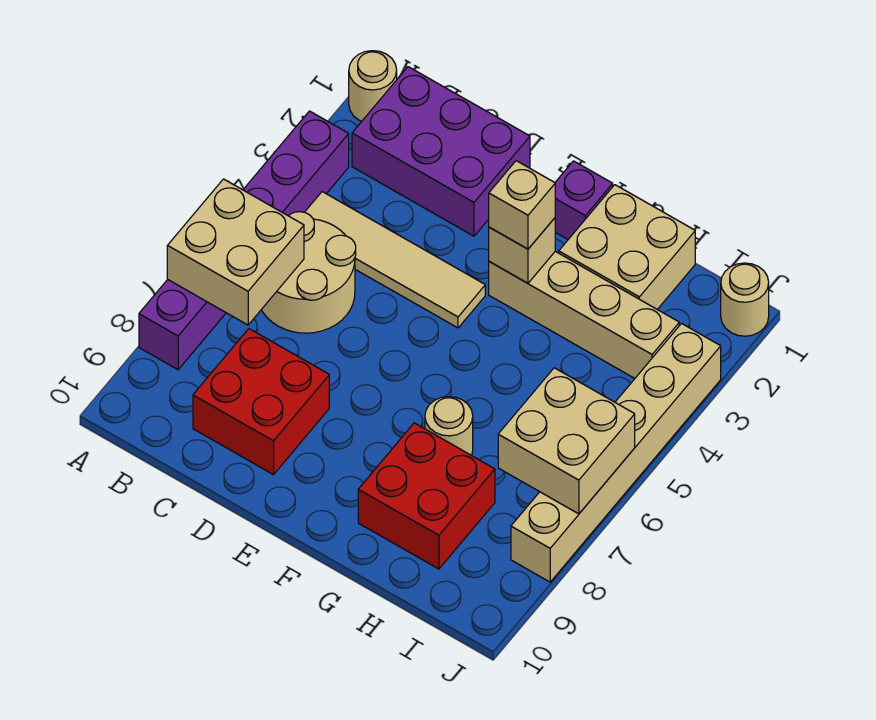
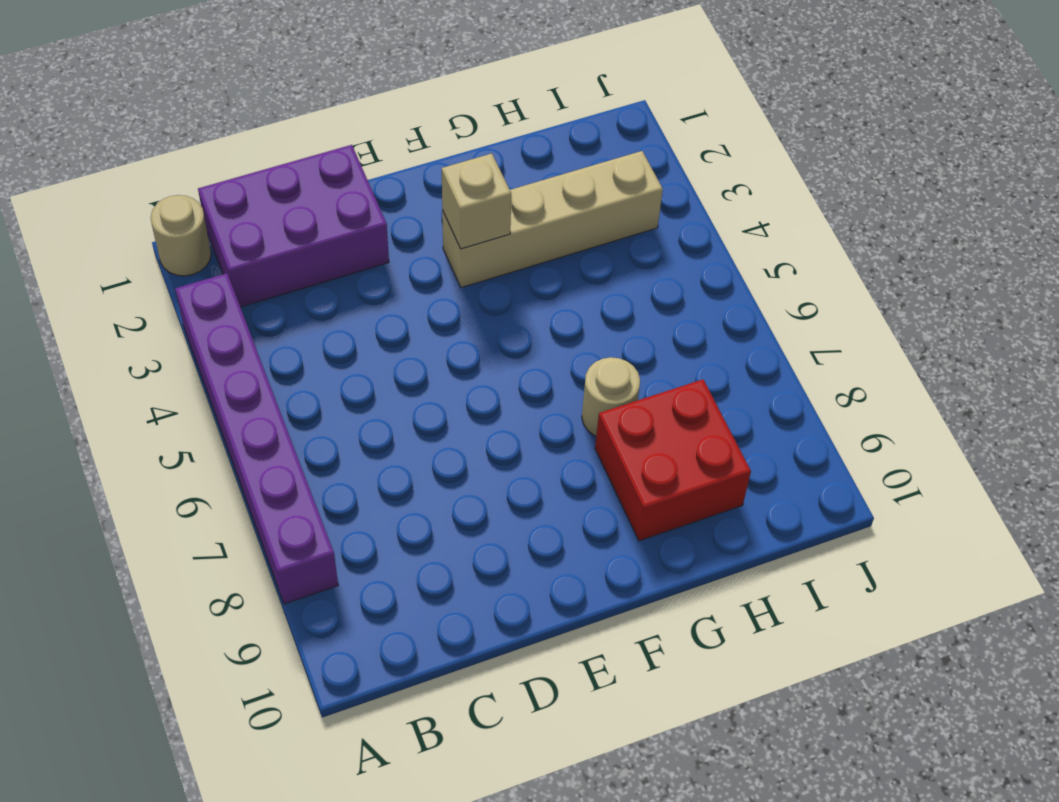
none -> tan tile B4:E4 level 1
none -> tan round brick B5:C6 level 1
none -> red brick C8:D9 level 1

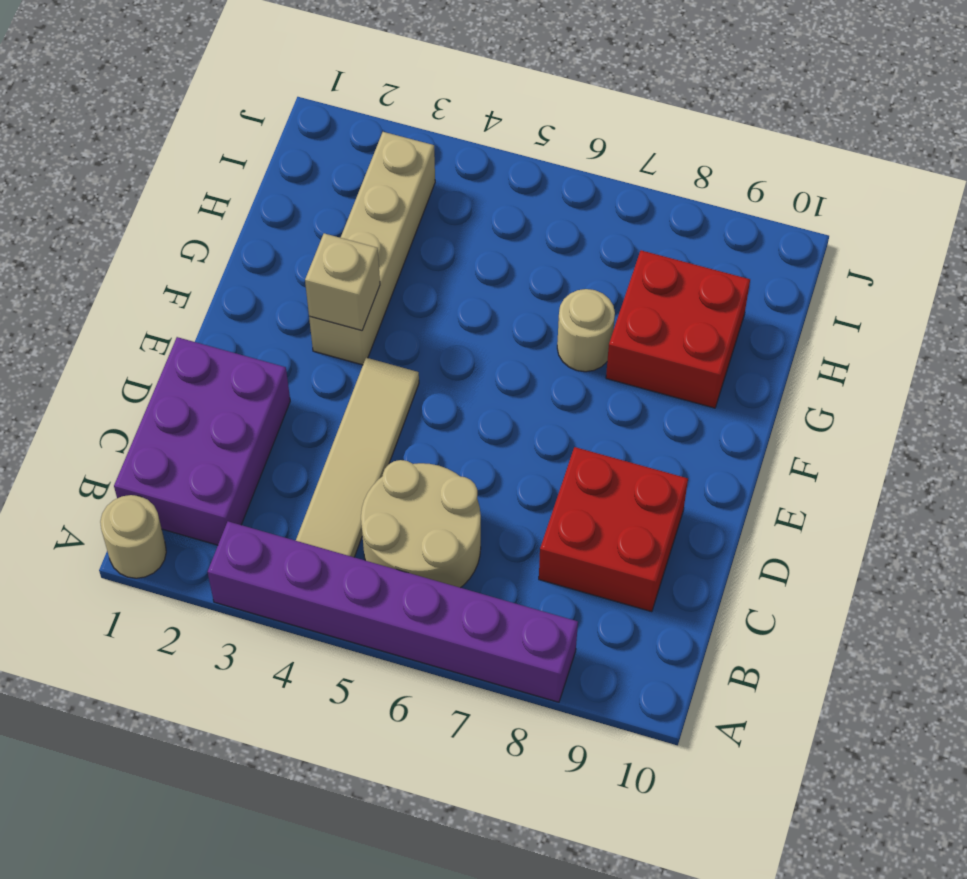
none -> purple brick F1 level 1
none -> tan brick G1:H2 level 1
none -> tan round brick J1 level 1

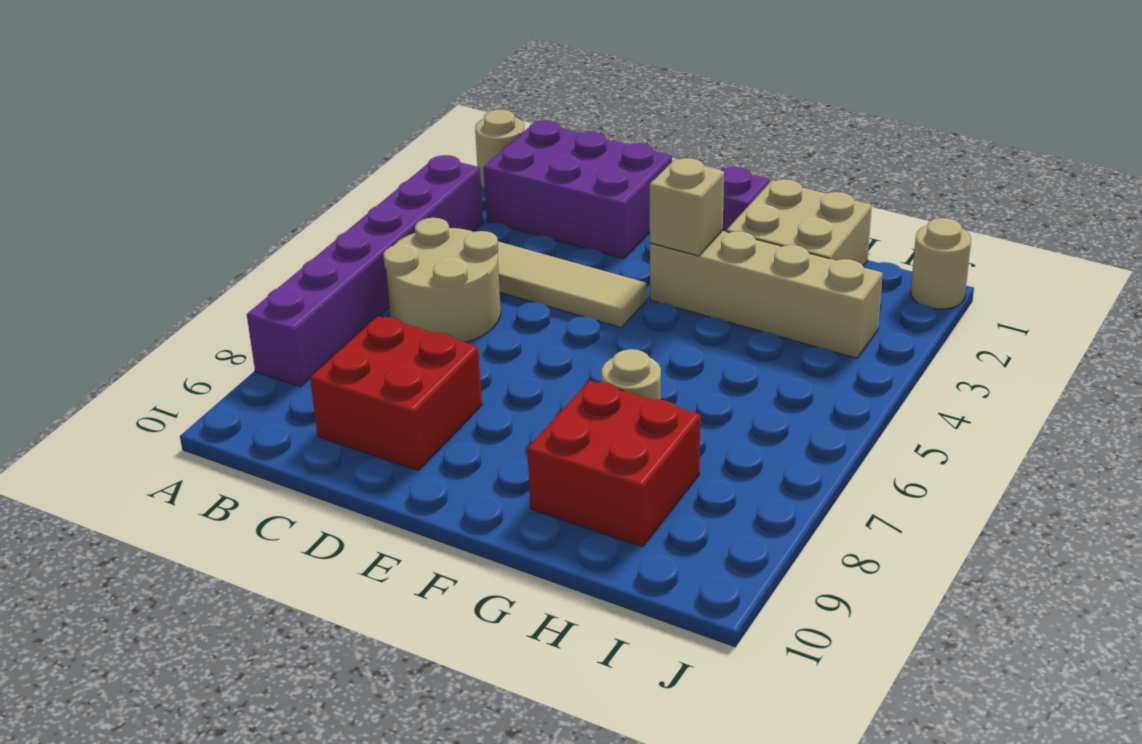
none -> tan brick J3:J8 level 1
none -> tan brick A6:B7 level 2
none -> tan brick I6:J7 level 2

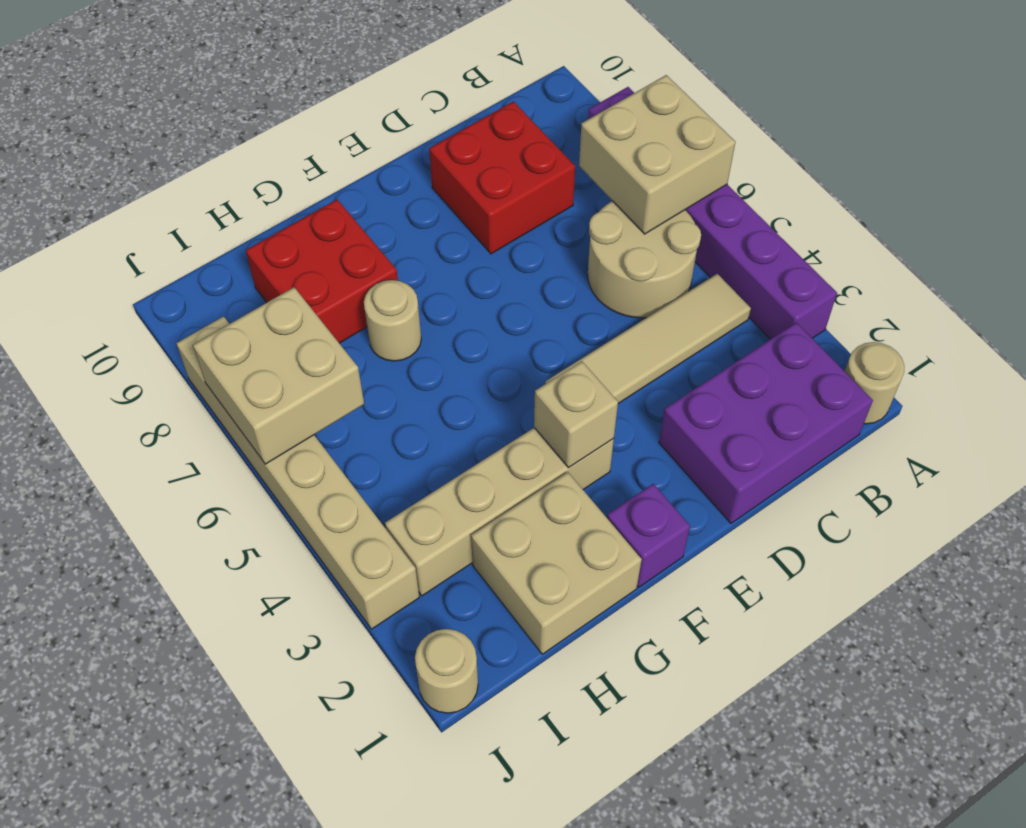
none -> tan brick F3 level 3

